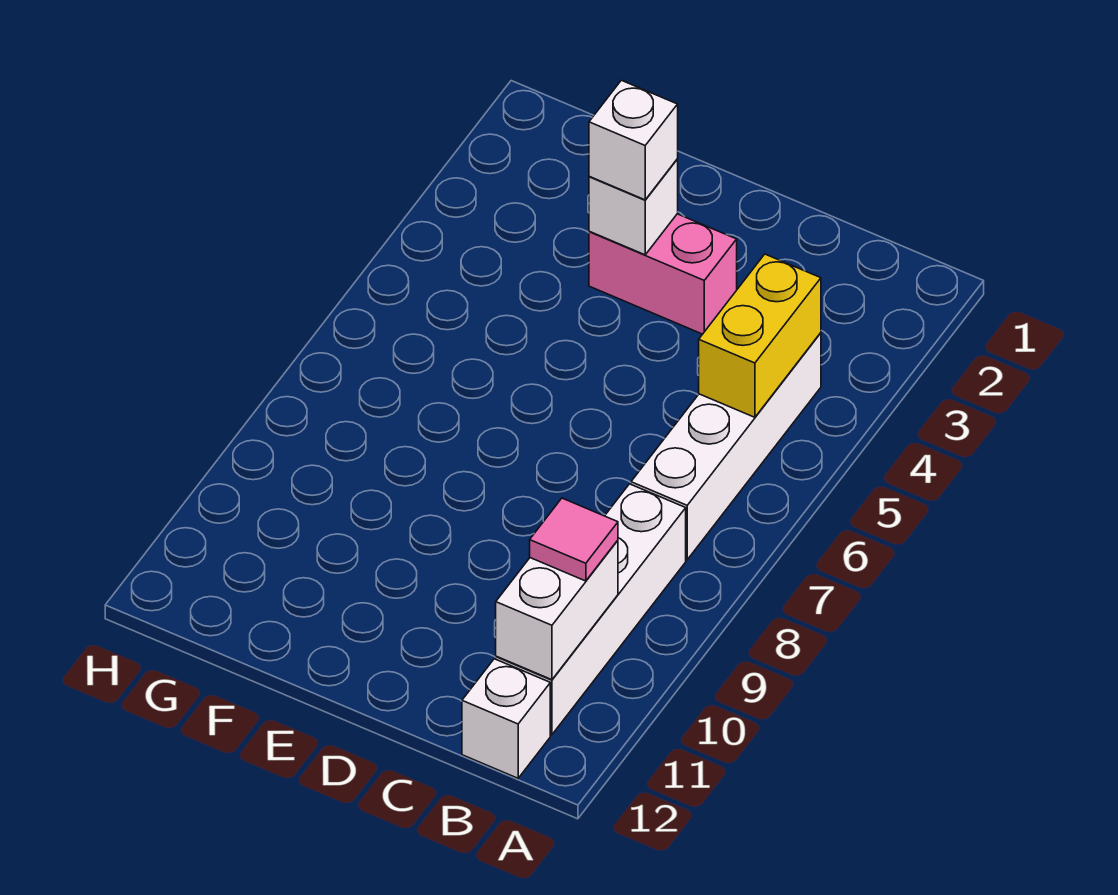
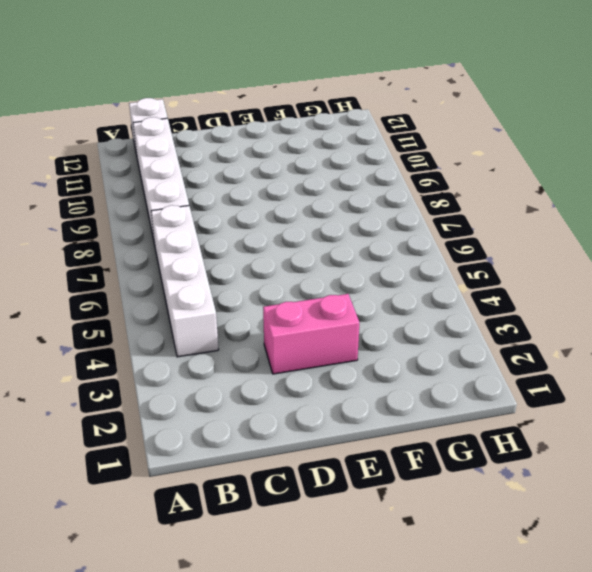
none -> yellow brick B4:B5 level 2
none -> white brick B10:B11 level 2

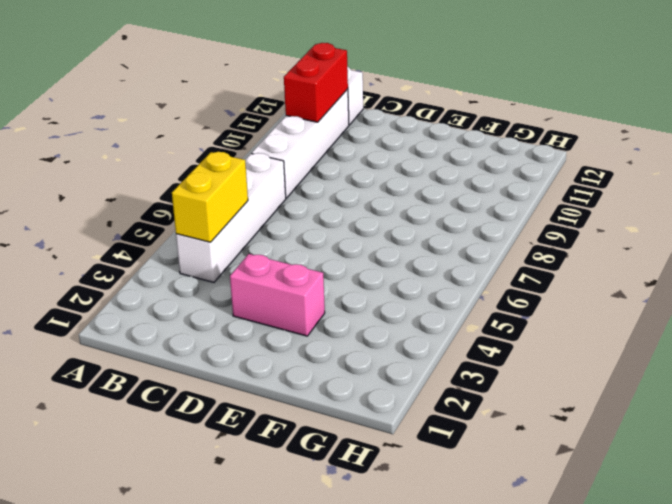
red brick B10:B11 level 2 -> white brick B10:B11 level 2
none -> white brick E3 level 2
none -> pink tile B10 level 3

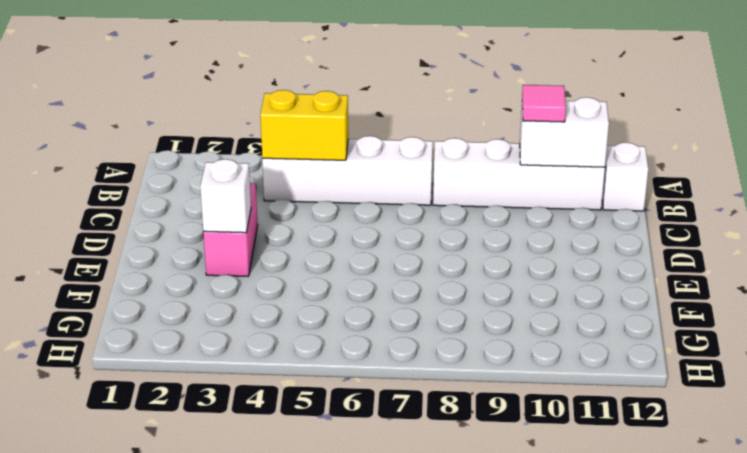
none -> white brick E3 level 3

